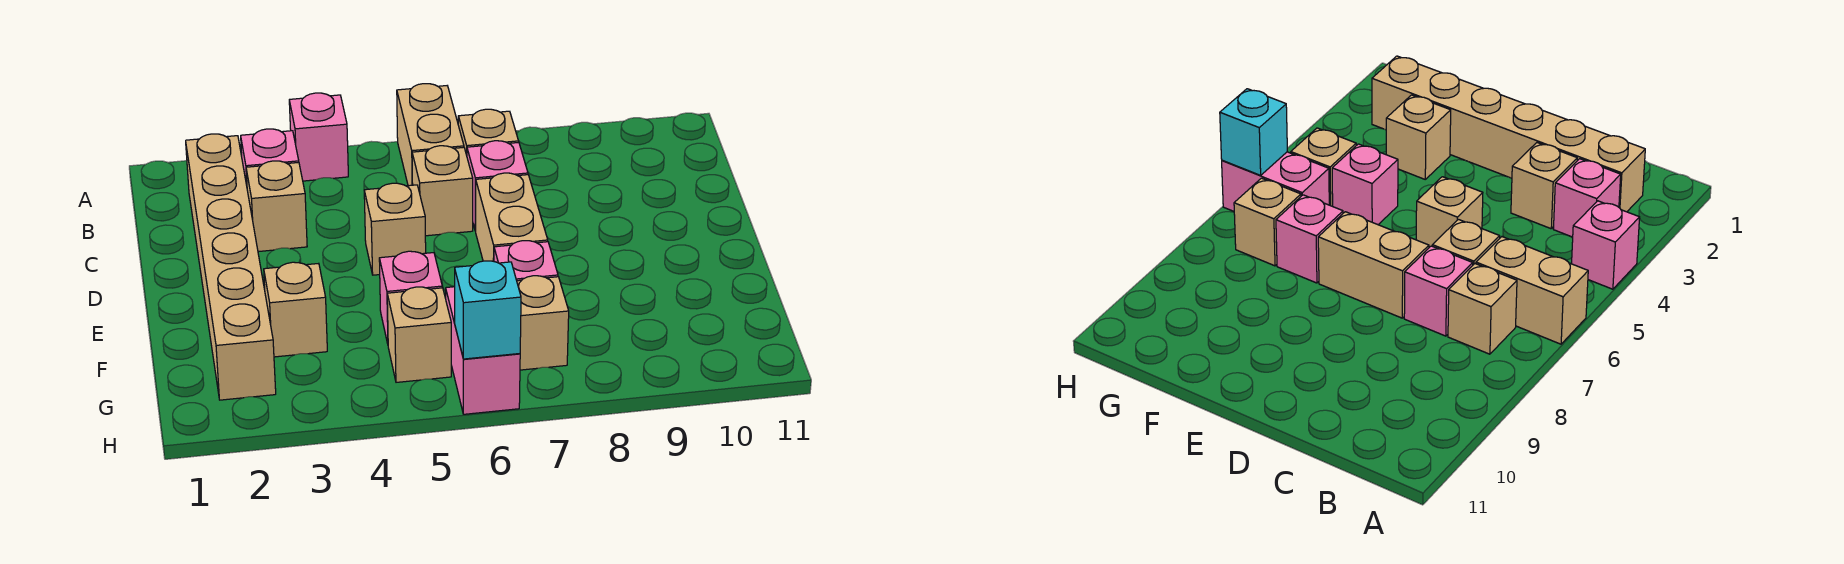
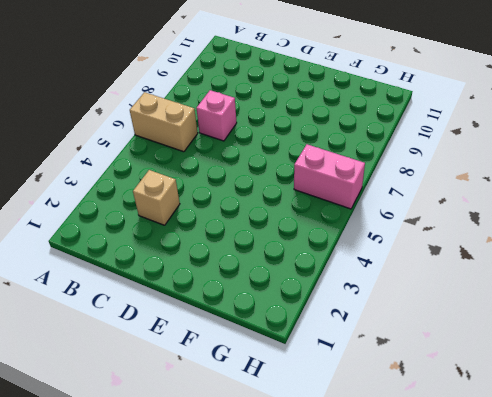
none -> pink brick A4 level 1
none -> tan brick B2:G2 level 1
none -> pink brick B3 level 1

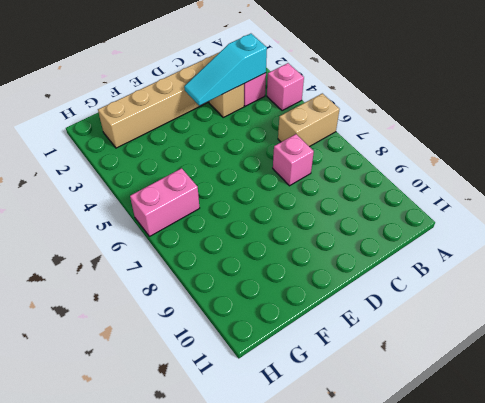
cyan slope B3:D3 level 2 top B -> none
none -> tan brick B7 level 1
none -> tan brick C6 level 1
none -> tan brick D5 level 1

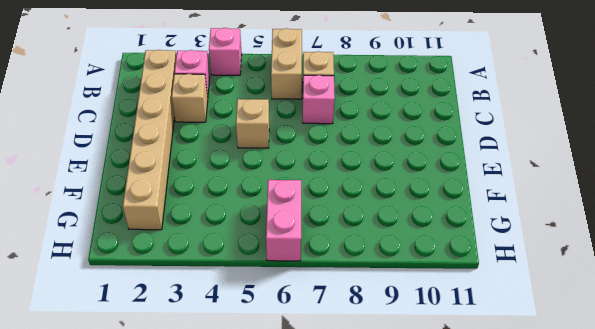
none -> tan brick C6 level 1
none -> tan brick D7:E7 level 1
none -> tan brick F3 level 1

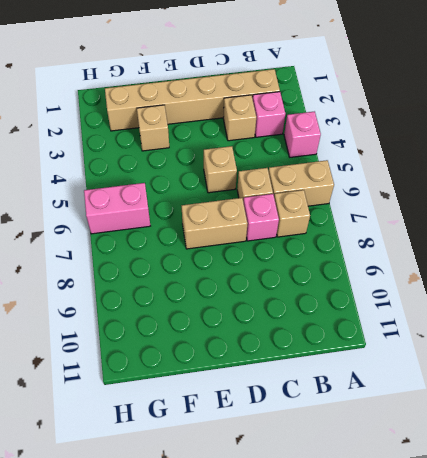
none -> pink brick F5 level 1
none -> pink brick F7 level 1
none -> tan brick G5 level 1

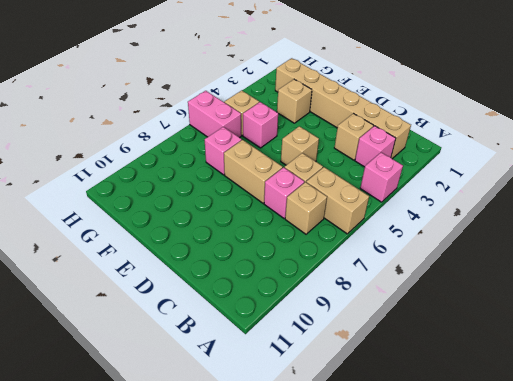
none -> tan brick G7 level 1
none -> cyan brick H6 level 2

